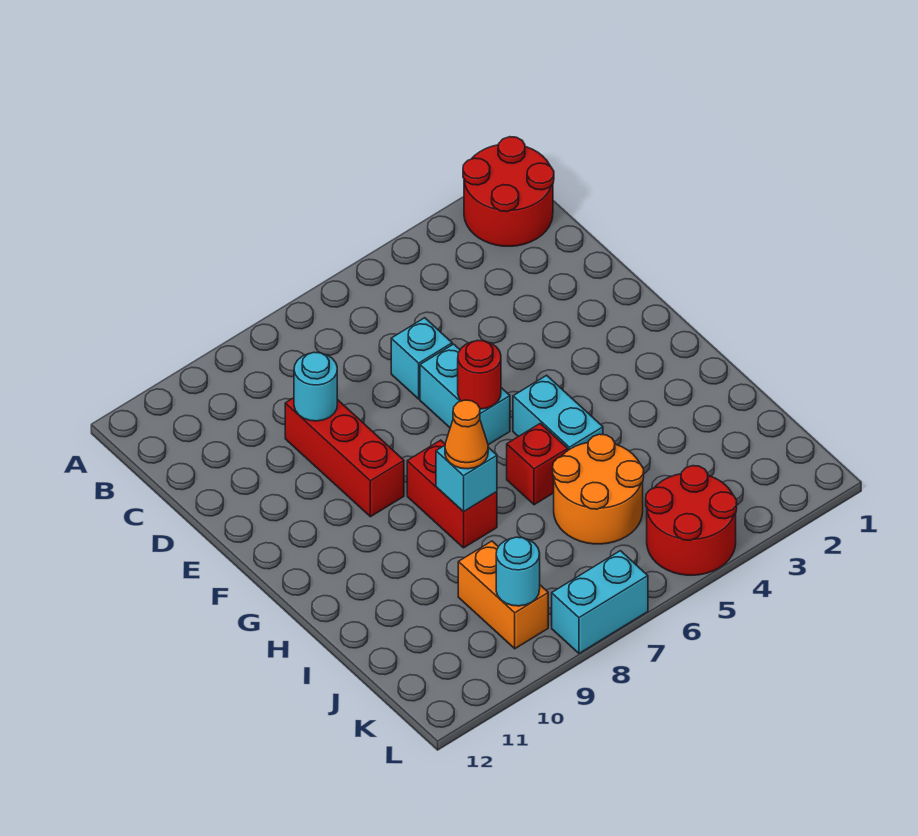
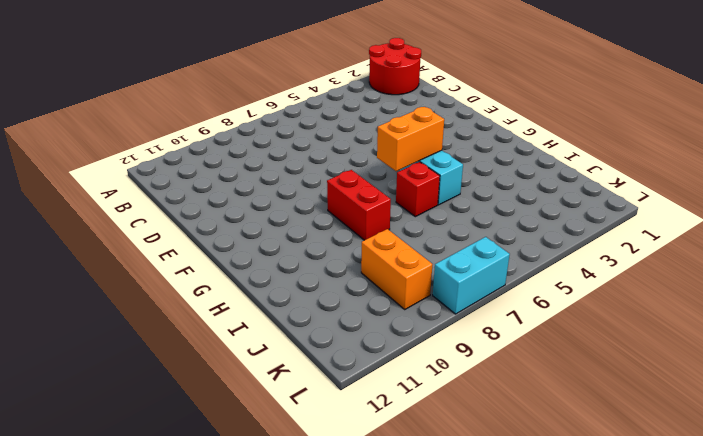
orange brick G5:G6 level 2 -> none
none -> cyan brick D6 level 1
none -> red brick D9:F9 level 1
none -> cyan brick E6:F6 level 1

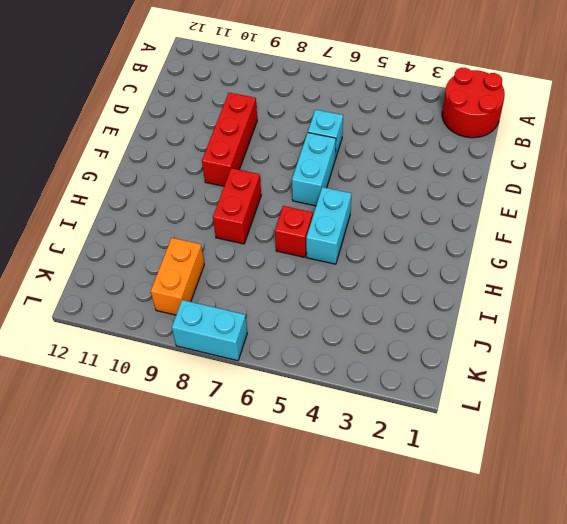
none -> orange round brick I5:J6 level 1
none -> red round brick K4:L5 level 1
none -> cyan round brick D9 level 2

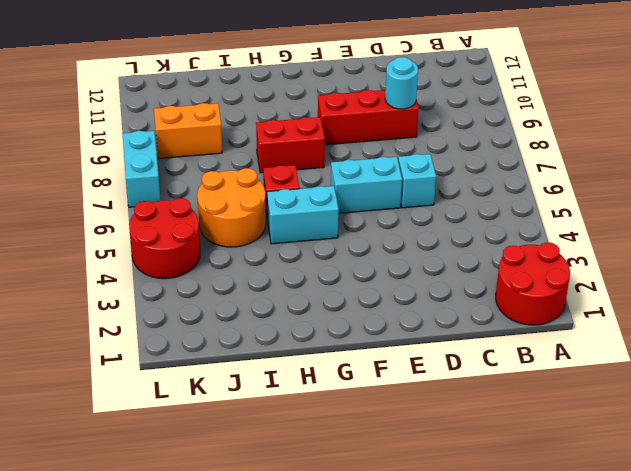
none -> red round brick F6 level 2
none -> cyan brick H8 level 2
none -> cyan round brick K9 level 2

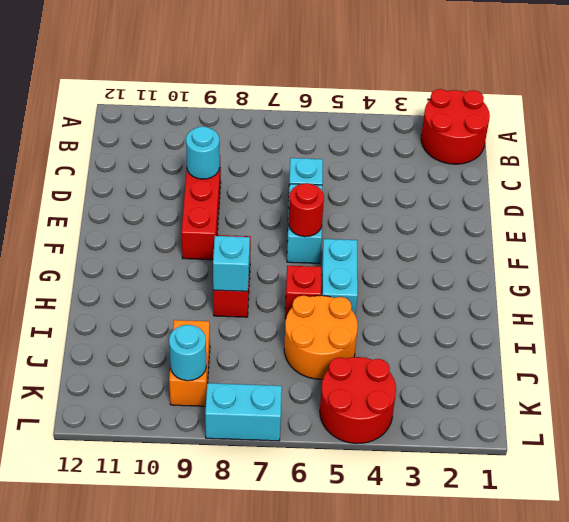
none -> orange cone H8 level 3

